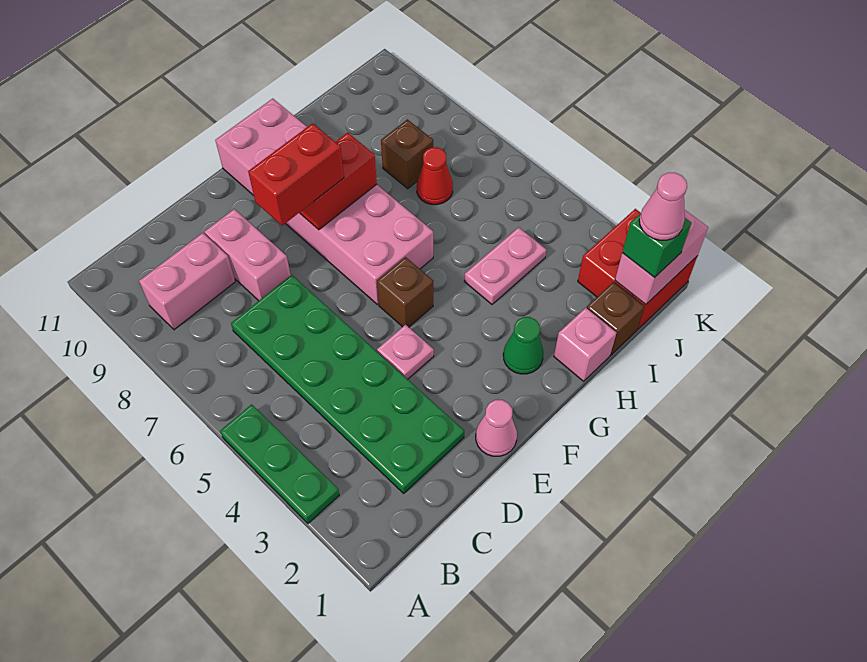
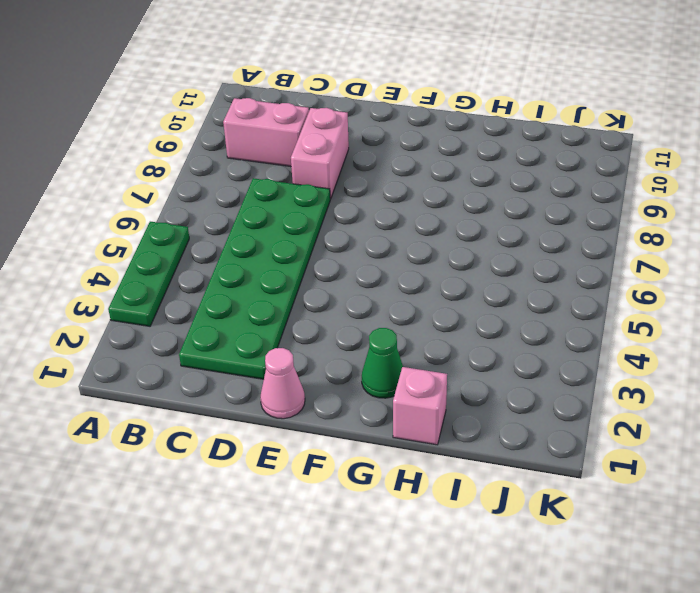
none -> pink plate E4 level 1
none -> brown brick F5 level 1
none -> pink brick F6:G11 level 1

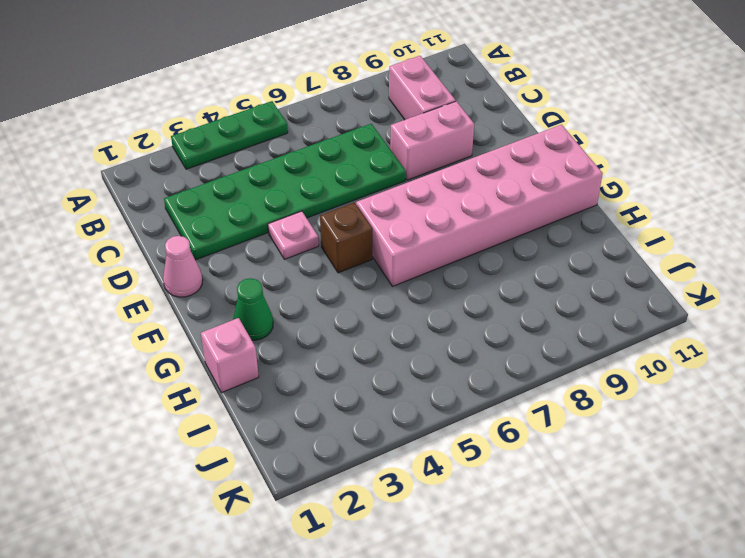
none -> pink plate H4:I4 level 1
none -> brown brick I1 level 1
none -> red cone I7 level 1

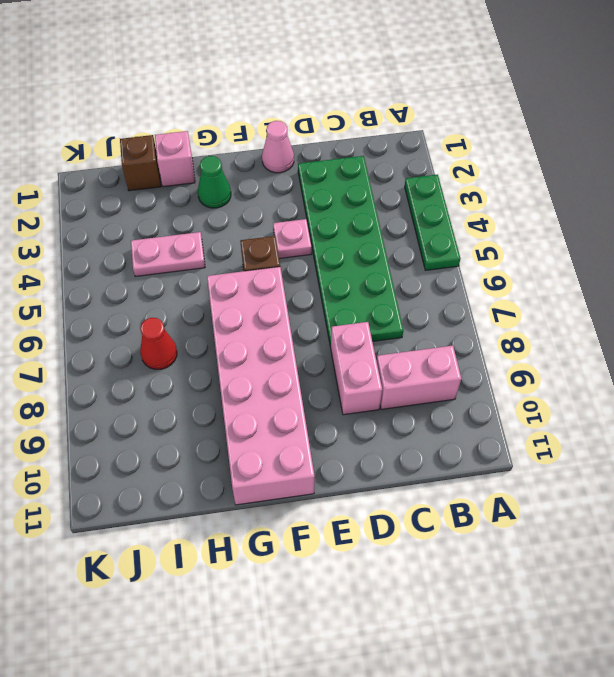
none -> brown brick I8 level 1
none -> red brick J1:K2 level 1
none -> red brick F8:G8 level 2

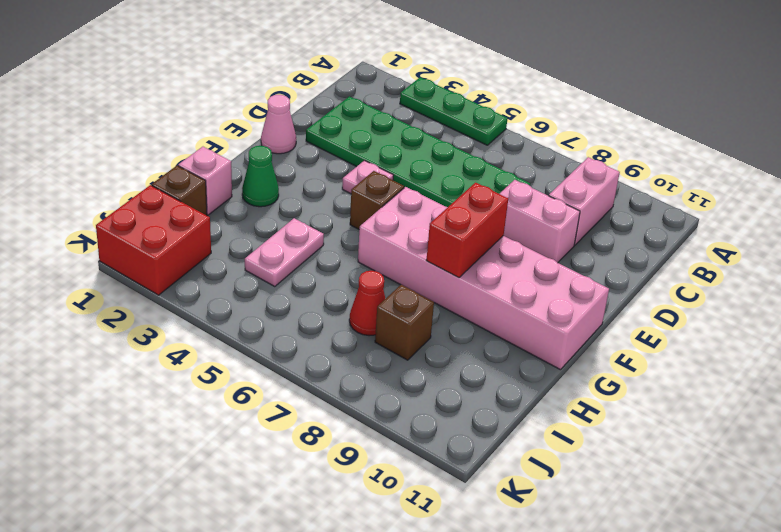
none -> pink brick J1:K1 level 2
none -> red brick E8:F8 level 3
none -> green brick J1 level 3

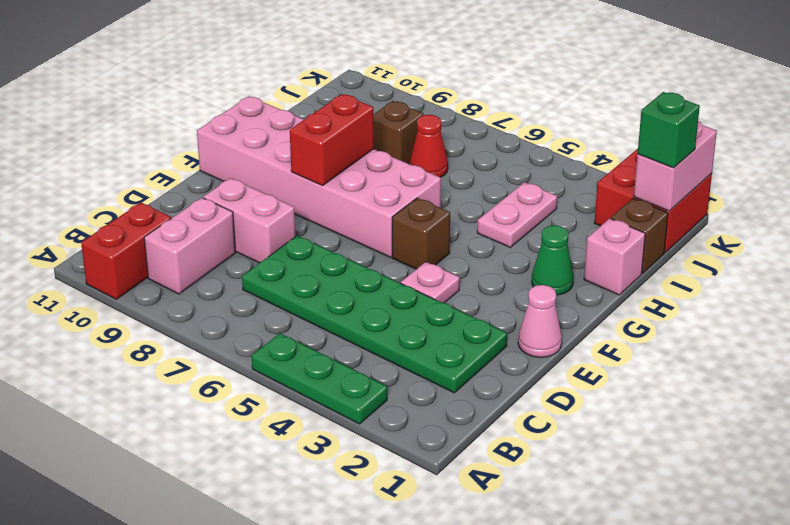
red brick A10:B10 level 1 -> red brick E8:F8 level 3
none -> pink cone J1 level 4

